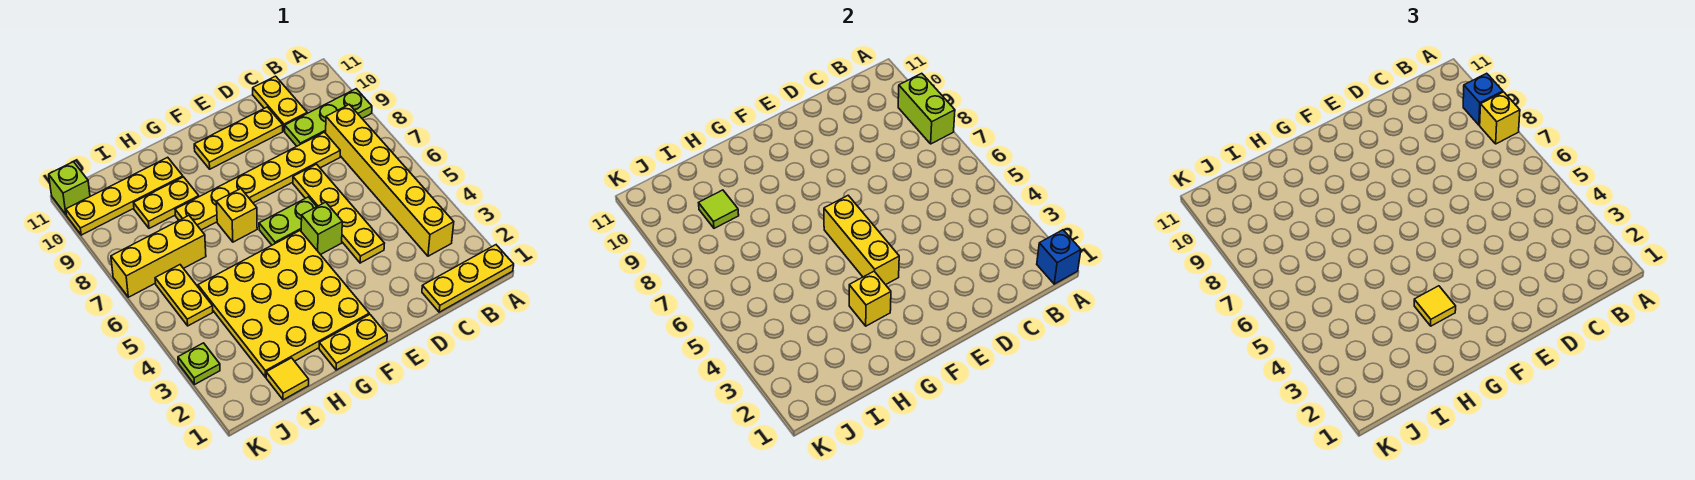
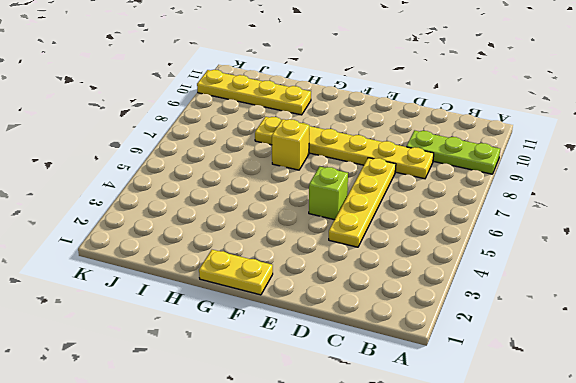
none -> yellow plate A1:C1 level 1
none -> yellow brick B3:B8 level 1
none -> yellow plate C10:C11 level 1

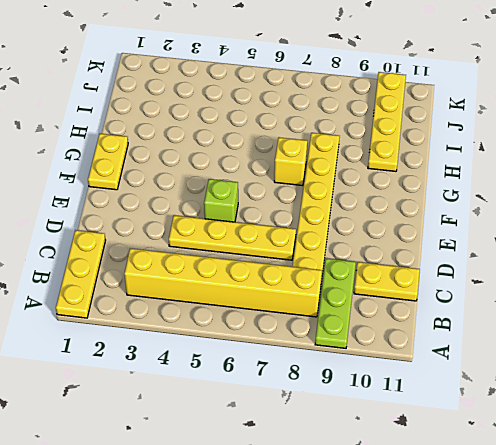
none -> yellow plate D10:F10 level 1
none -> lime plate E6:F6 level 1
none -> yellow plate F2:I5 level 1

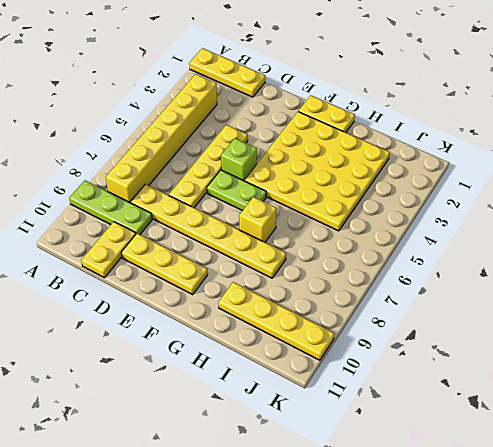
none -> yellow plate H9:I9 level 1
none -> yellow tile I1 level 1
none -> yellow brick I7:K7 level 1

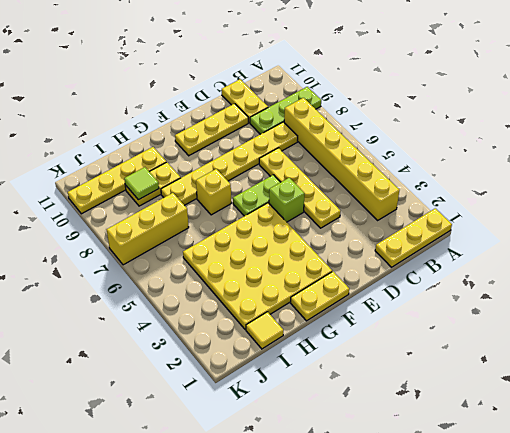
none -> yellow plate J5:J6 level 1
none -> lime plate K3 level 1
none -> lime brick K11 level 1

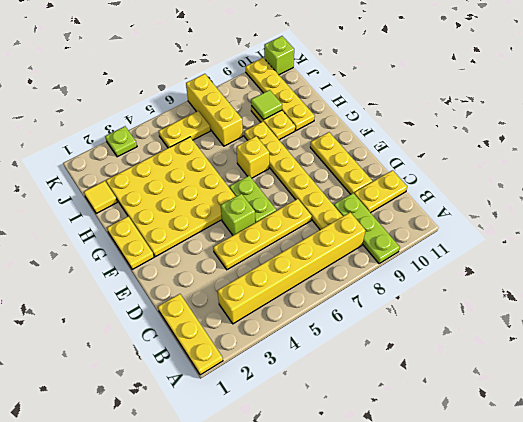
none -> blue brick A1 level 2
none -> lime brick A8:A9 level 2
none -> yellow brick F4:F6 level 2

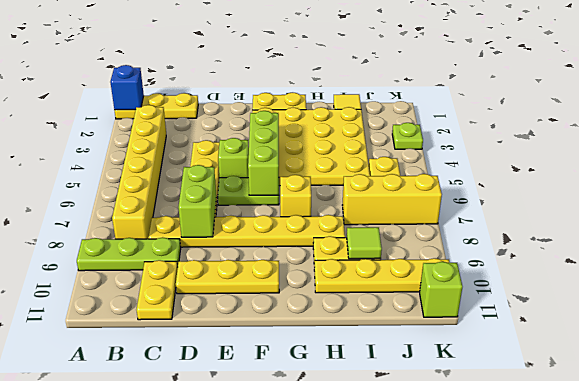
lime brick D7:D8 level 2 -> lime brick A8:A9 level 2
lime brick F4:F6 level 2 -> yellow brick F4:F6 level 2
none -> yellow brick G3 level 2
none -> yellow brick A8 level 3
none -> blue brick A9 level 3

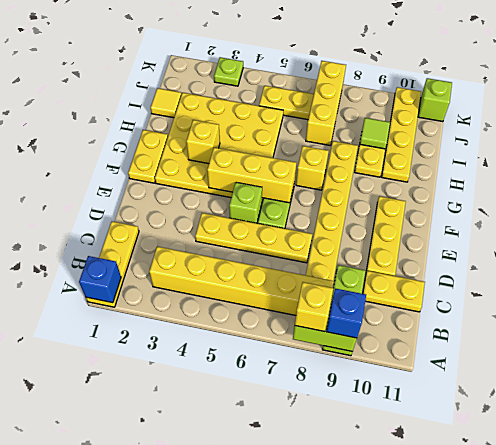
none -> yellow tile G3 level 3

